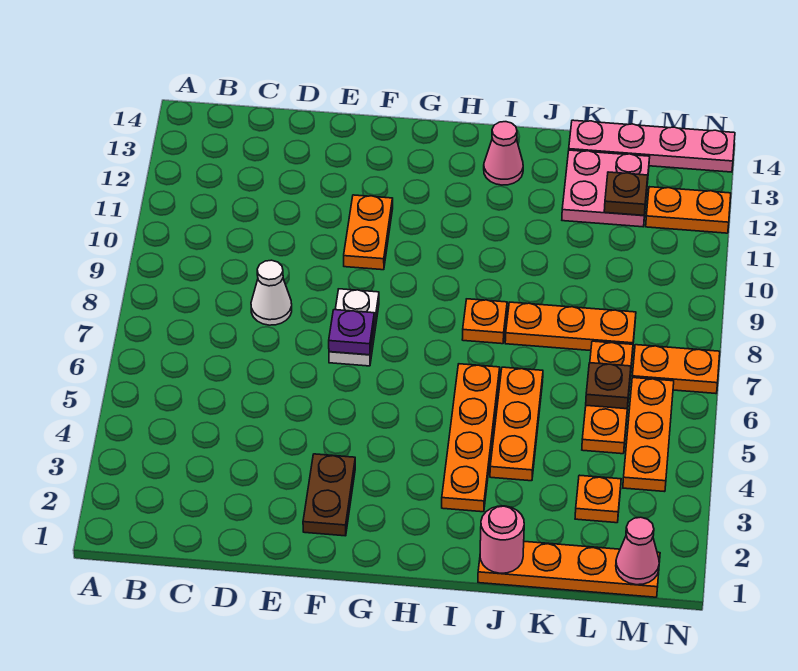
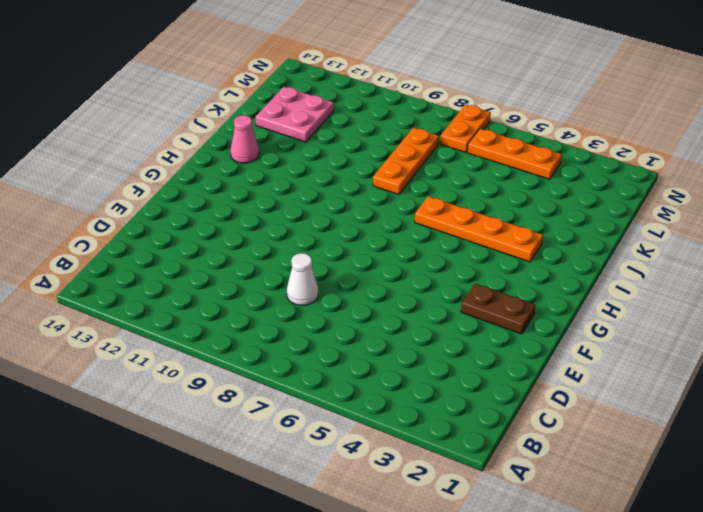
none -> white plate F7:F8 level 1
none -> orange plate F10:F11 level 1
none -> orange plate I8 level 1

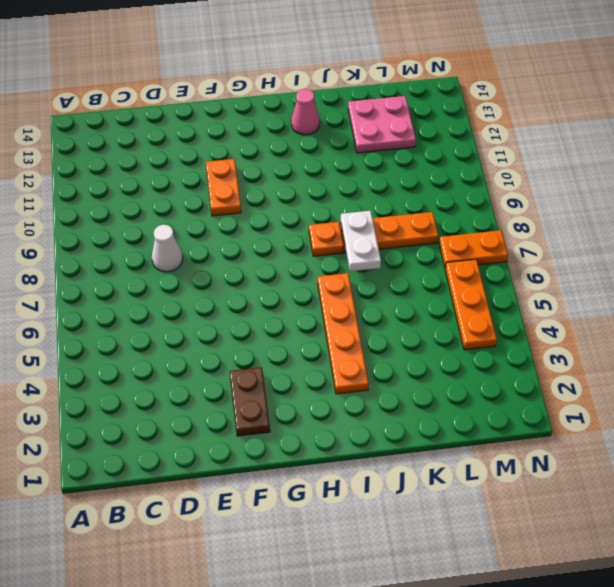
white plate J7:J8 level 2 -> white plate F7:F8 level 1
none -> orange plate J1:M1 level 1
none -> orange plate J4:J6 level 1
none -> pink plate K14:N14 level 1

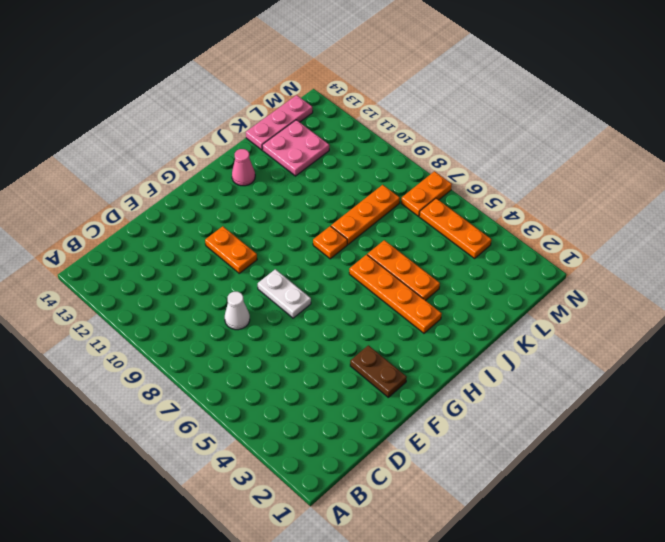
pink plate K14:M14 level 1 -> pink plate K14:N14 level 1
none -> orange plate J1:M1 level 1
none -> orange plate L3 level 1
none -> orange plate L5:L7 level 1

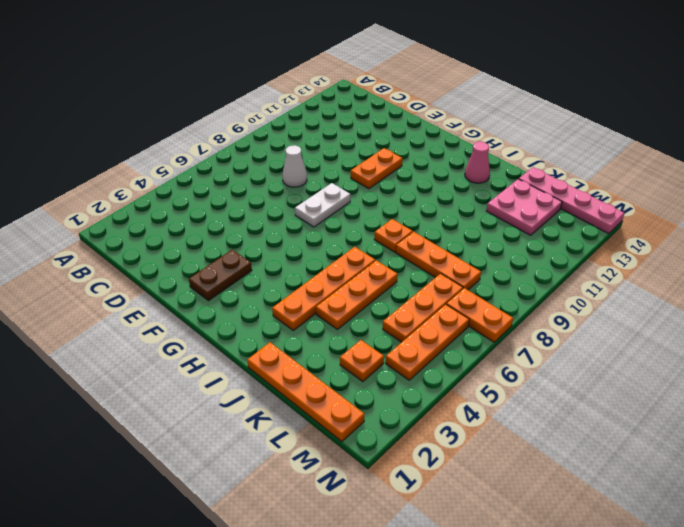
none -> orange plate M12:N12 level 1
none -> purple plate F7 level 2
none -> pink round brick J1 level 2

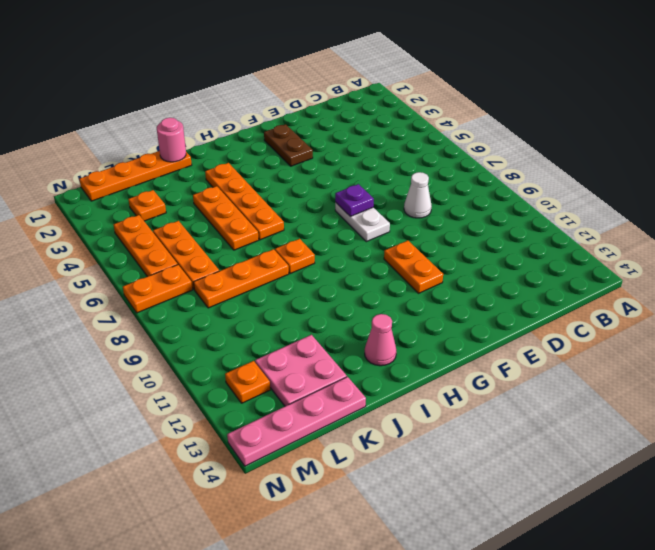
orange plate M12 level 1 -> orange plate M12:N12 level 1
none -> brown plate L6 level 2
none -> brown plate L12 level 2
none -> pink cone M1 level 2

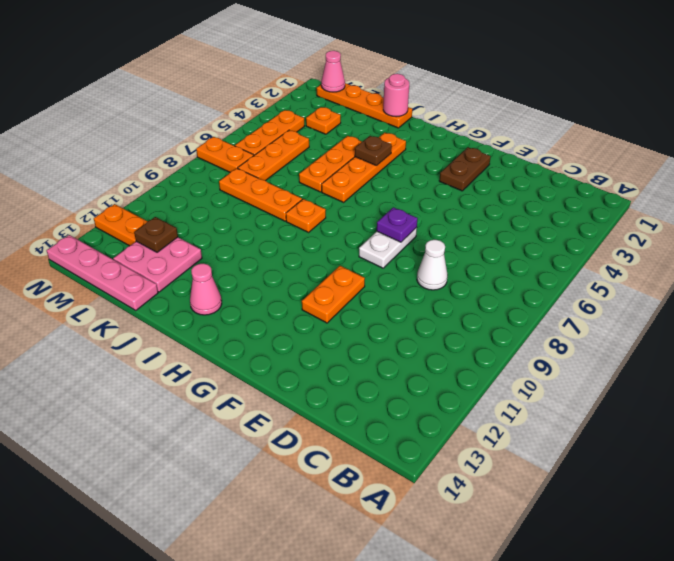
brown plate I4 level 2 -> brown plate L6 level 2

